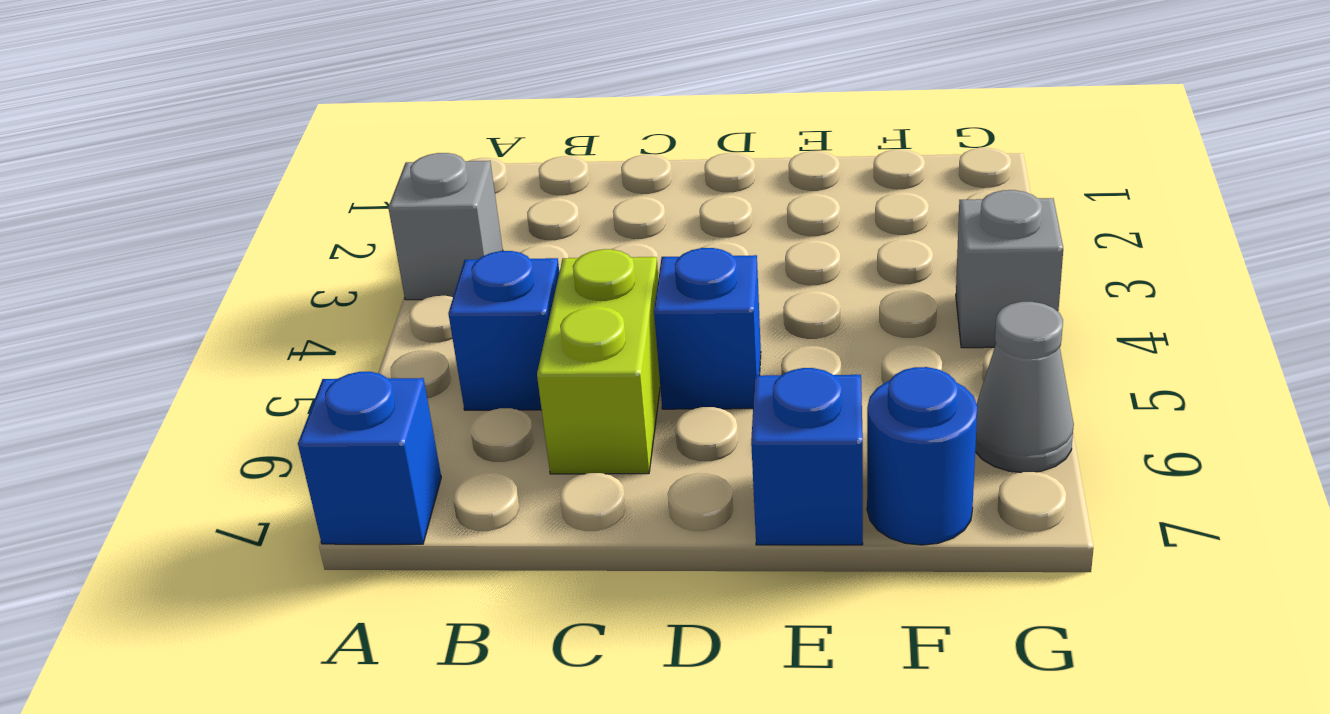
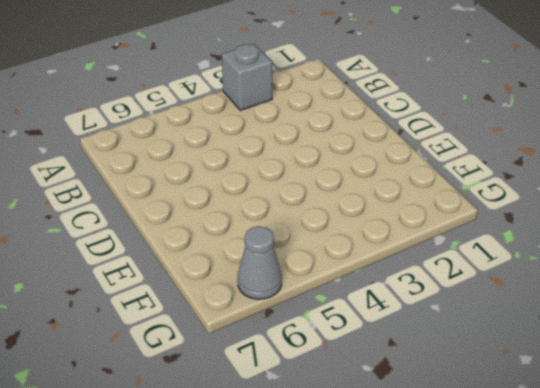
none -> blue brick A7 level 1
none -> blue brick B5 level 1

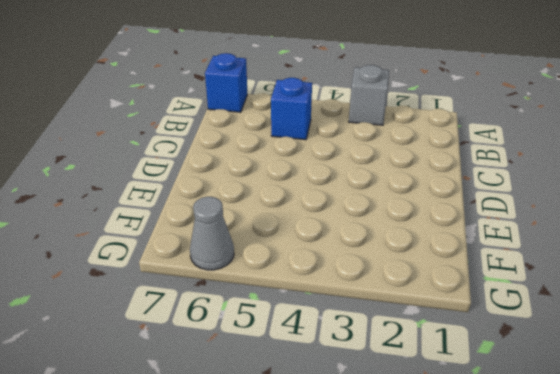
none -> lime brick C5:C6 level 1
none -> blue brick D5 level 1

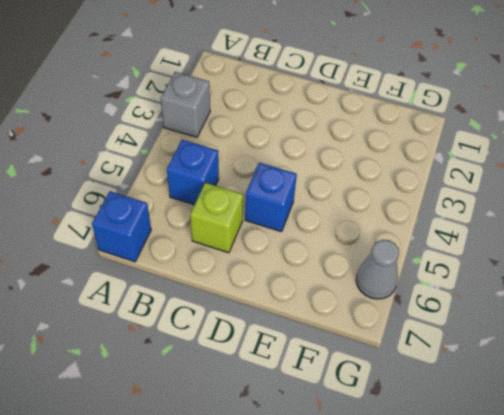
lime brick C6 level 1 -> lime brick C5:C6 level 1
none -> blue brick E7 level 1
none -> blue round brick F7 level 1

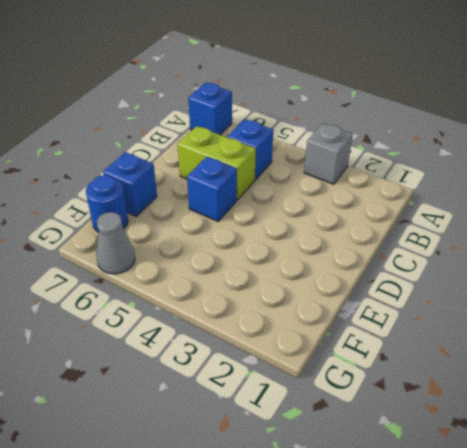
none -> grey brick G4 level 1

